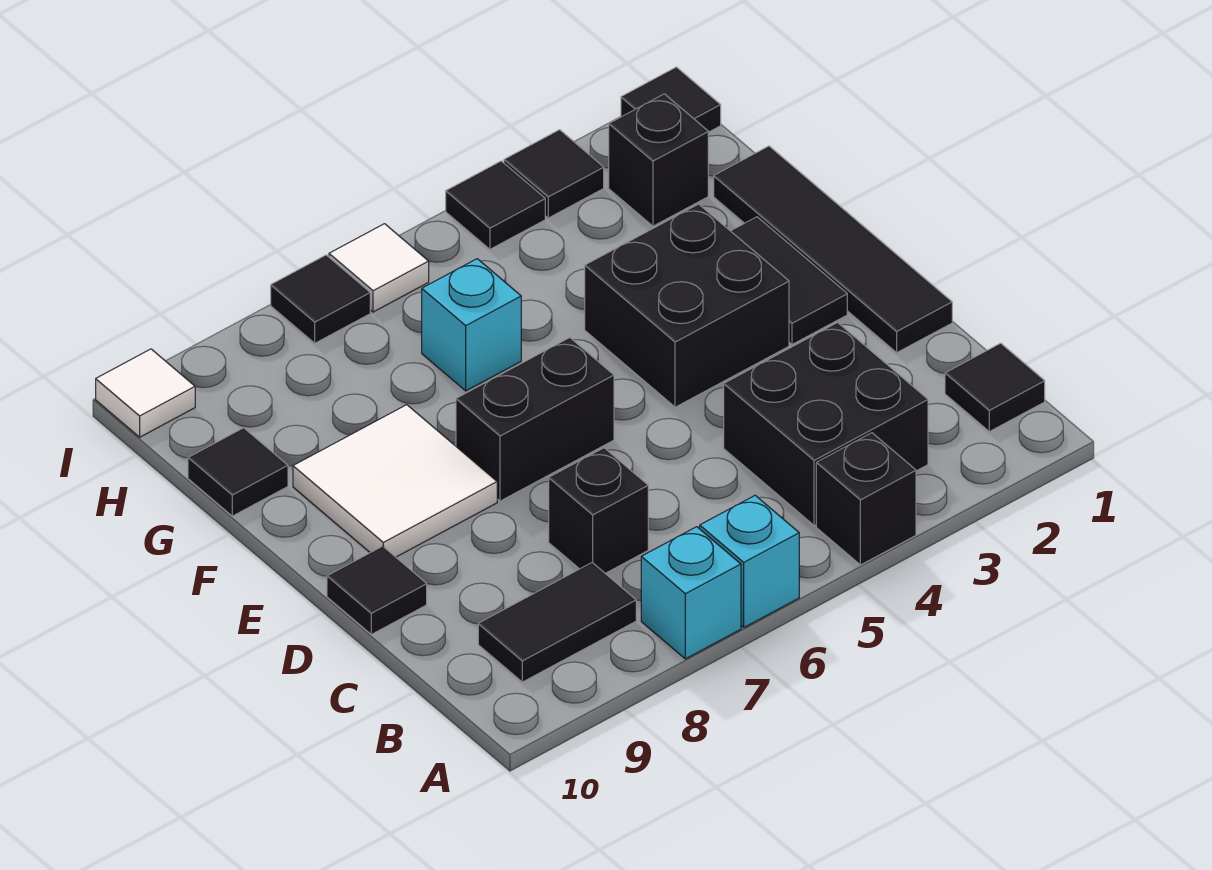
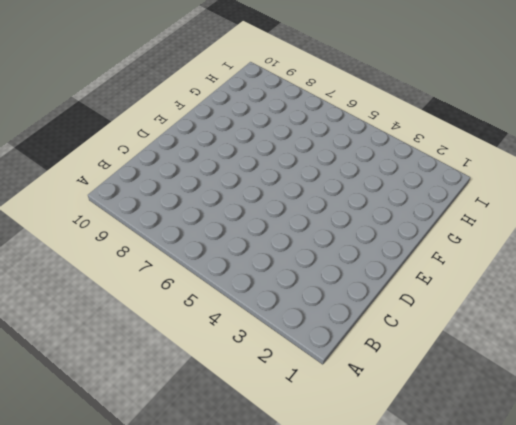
none -> black brick A4 level 1
none -> cyan brick A6 level 1
none -> cyan brick A7 level 1

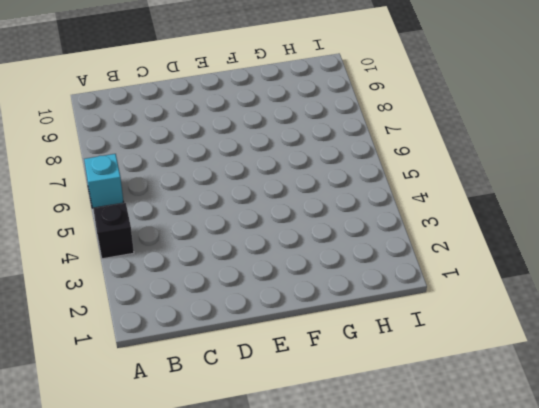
none -> cyan brick A7 level 1
none -> black tile B1 level 1
none -> black brick B3:C4 level 1

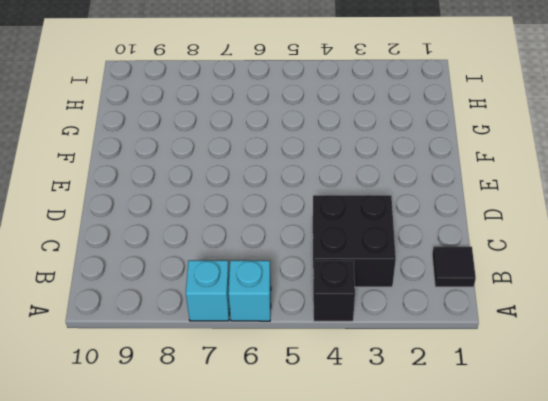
none -> black tile B8:B9 level 1
none -> black brick C7 level 1
none -> black tile D1:G1 level 1

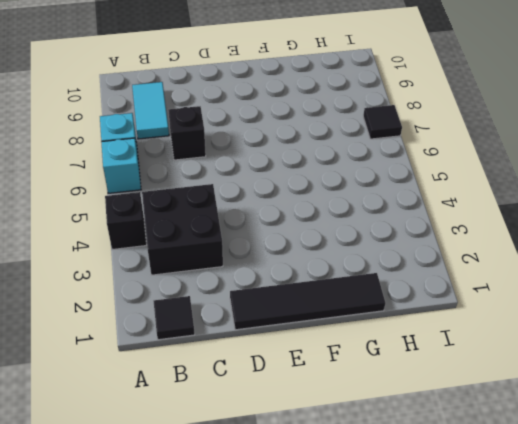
cyan tile B8:B9 level 1 -> black tile B8:B9 level 1
none -> black tile D10 level 1
none -> black tile E2:F2 level 1
none -> black brick E3:F4 level 1

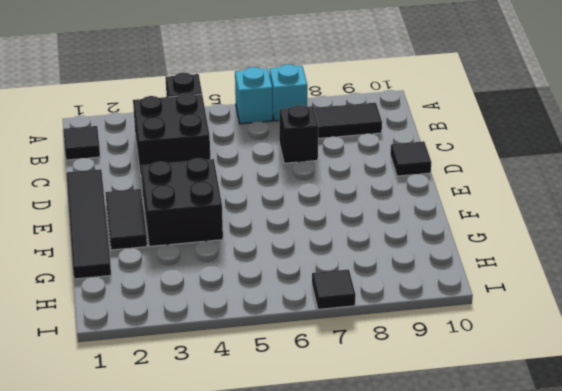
none -> black brick E6:E7 level 1
none -> white tile E8:F9 level 1
none -> cyan brick G6 level 1

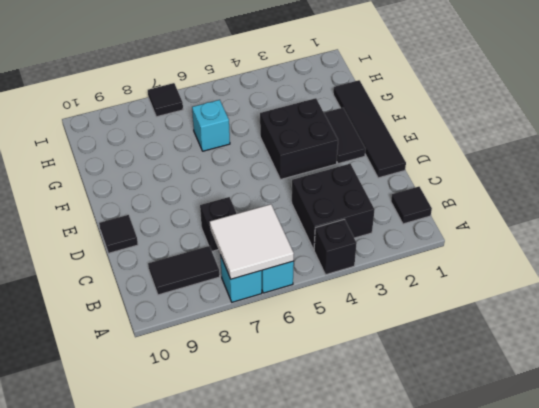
white tile A6:B7 level 2 -> white tile E8:F9 level 1
none -> black brick E6:E7 level 1
none -> black tile G10 level 1
none -> black brick H2 level 1

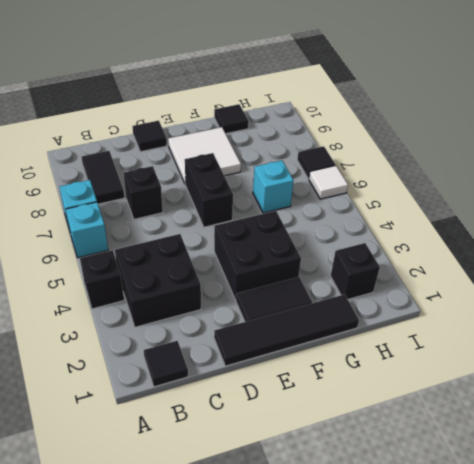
none -> black tile I1 level 1
none -> black tile I3 level 1
none -> black tile I4 level 1

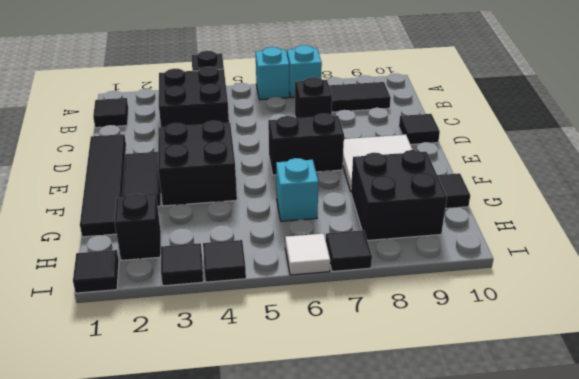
black brick G8:H9 level 1 -> none
none -> white tile I10 level 1

